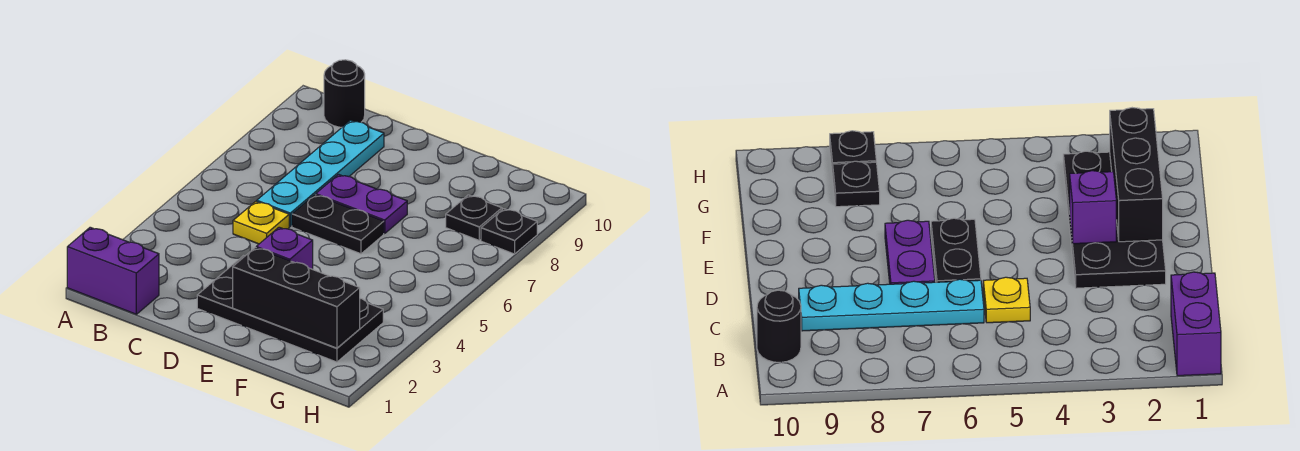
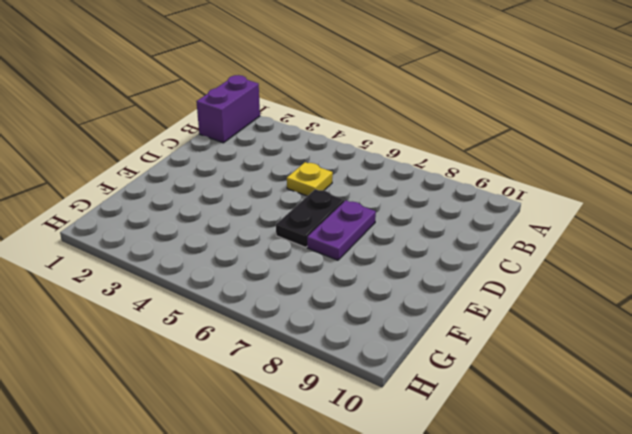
none -> black round brick B10 level 1
none -> cyan plate C6:C9 level 1

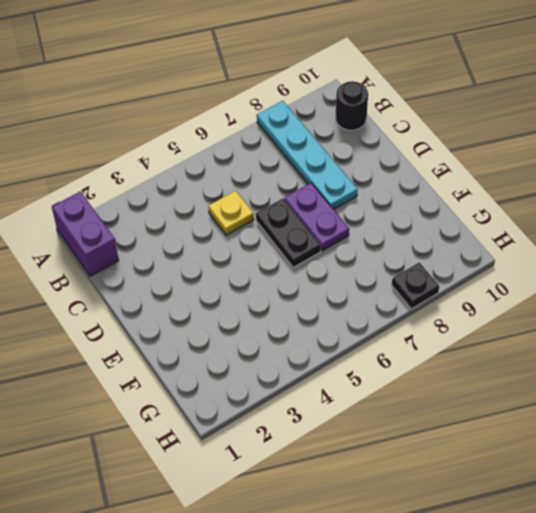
cyan plate A8:D8 level 1 -> cyan plate C6:C9 level 1
none -> black plate D2:G3 level 1
none -> black plate G8 level 1

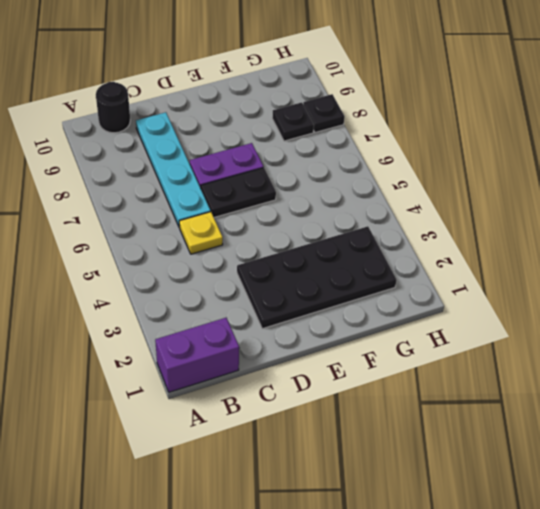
none -> black brick E2:G2 level 2
none -> purple brick E3 level 2

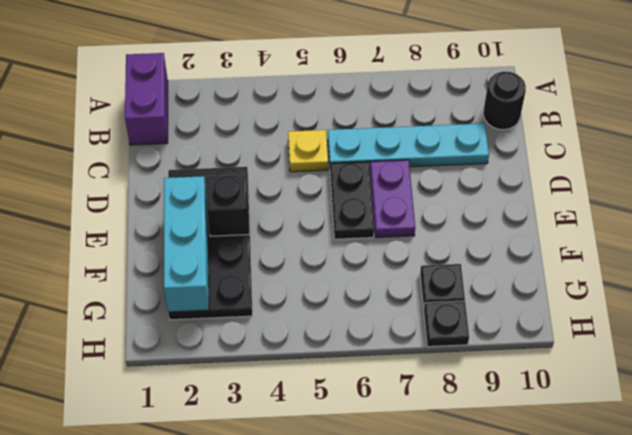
cyan brick E2:G2 level 2 -> black brick E2:G2 level 2
black brick E3 level 2 -> purple brick E3 level 2

